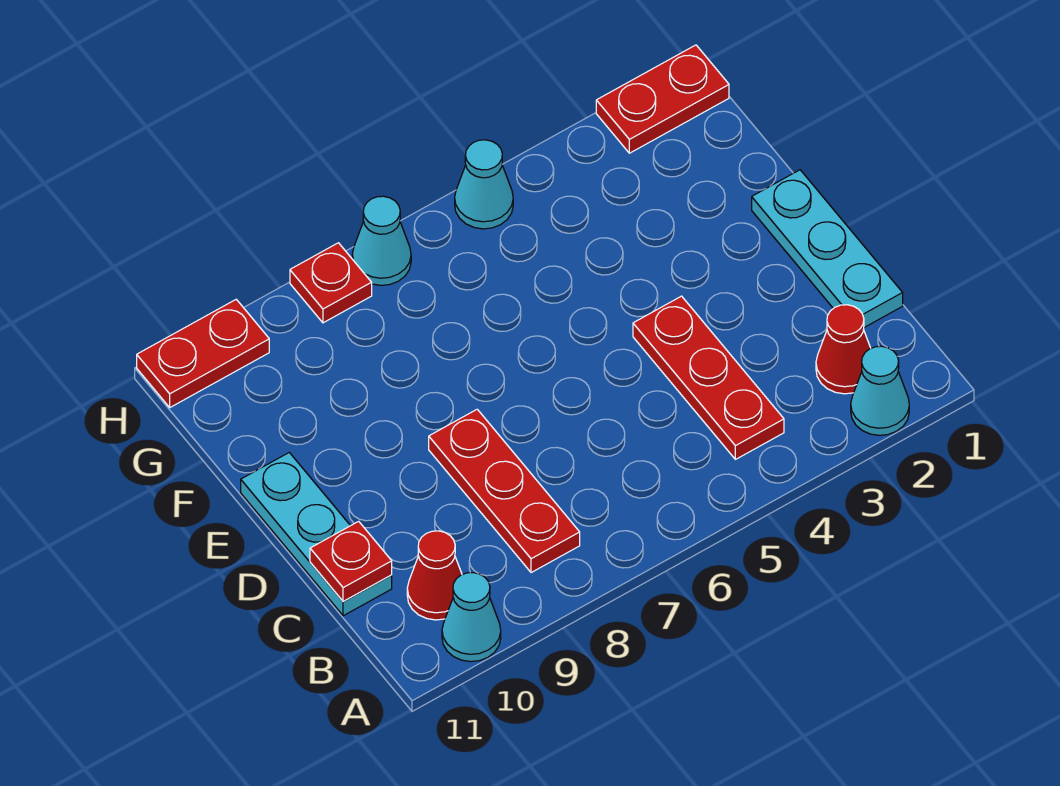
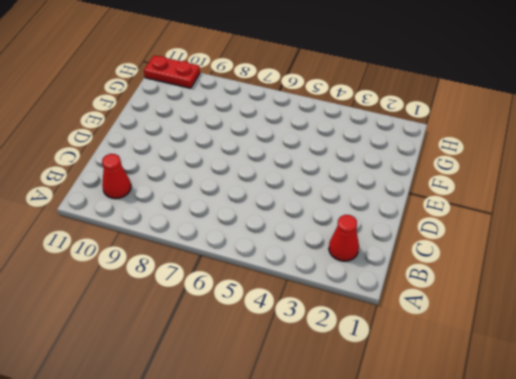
none -> cyan cone A2 level 1
none -> cyan cone A10 level 1
none -> red plate B4:D4 level 1

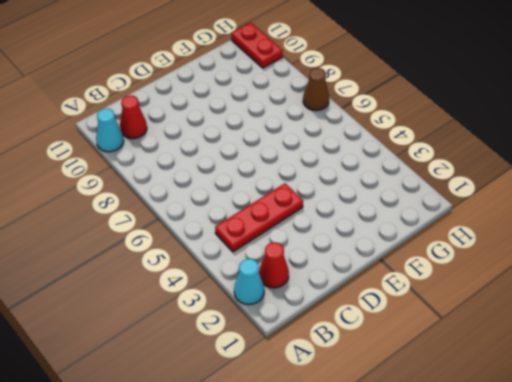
brown cone H7 level 1 -> cyan cone H7 level 1
none -> red plate B8:D8 level 1
none -> cyan plate C1:E1 level 1
none -> cyan plate C11:E11 level 1

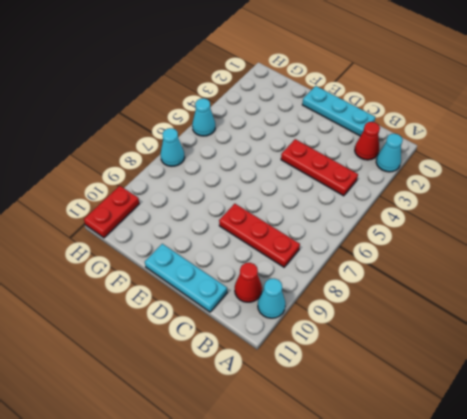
none -> red plate H1:H2 level 1
none -> red plate H8 level 1
none -> red plate C11 level 2

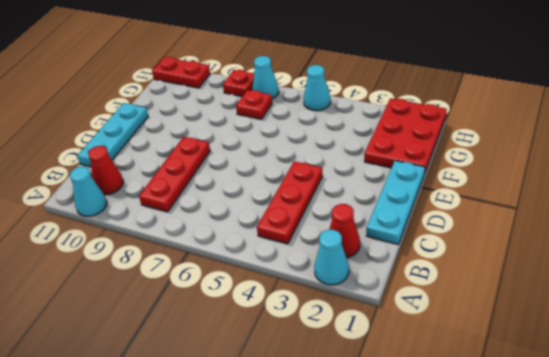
red plate F1:H2 level 1 -> red plate H1:H2 level 1
red plate G7 level 1 -> red plate C11 level 2

